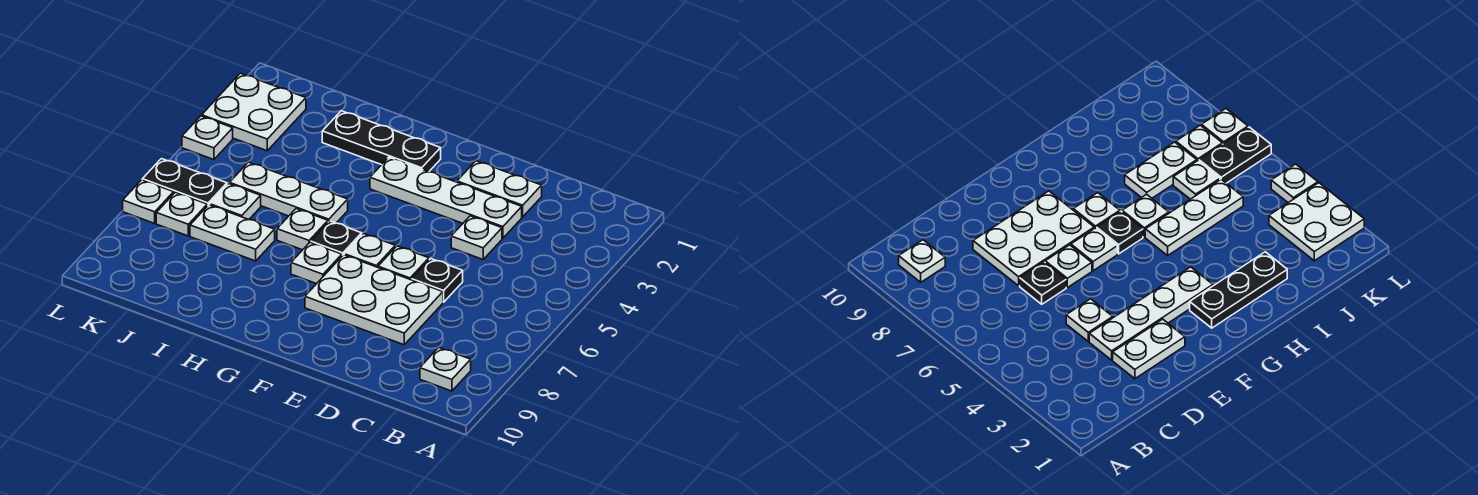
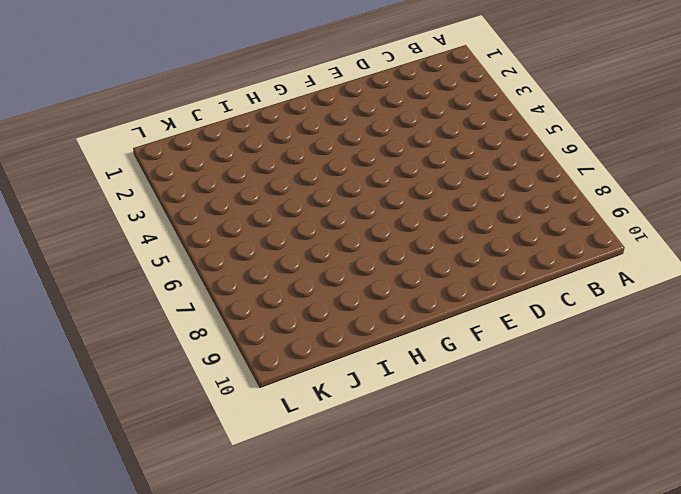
none -> white plate B9 level 1
none -> white plate D2:E2 level 1
none -> white plate D3:G3 level 1

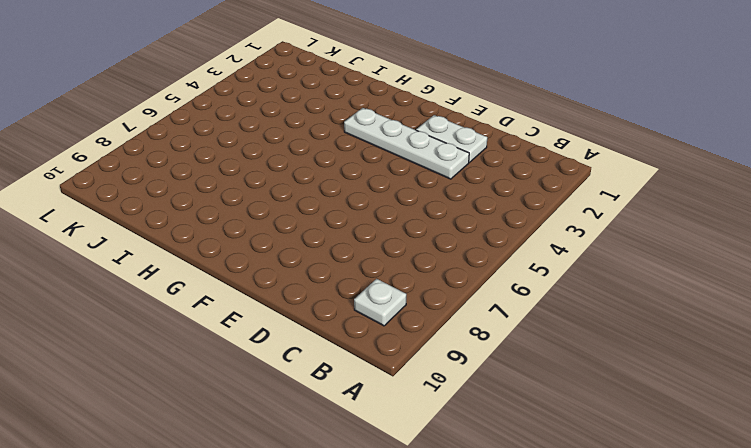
none -> white plate D4 level 1
none -> black plate D6 level 1
none -> white plate D7:F8 level 1

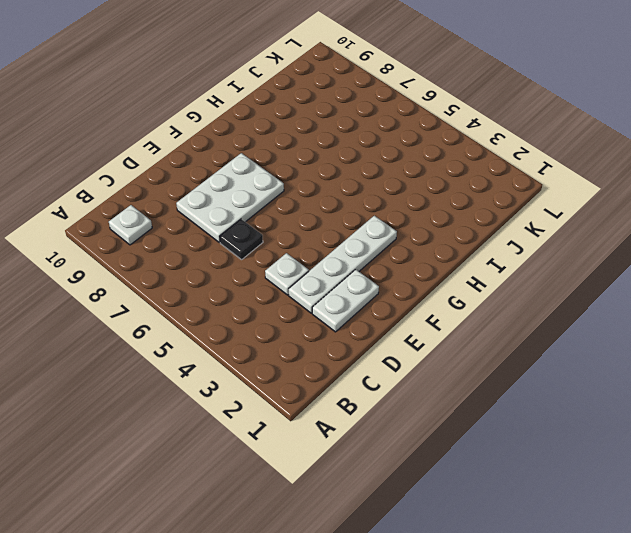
none -> white plate E6 level 1
none -> white plate F6 level 1
none -> black plate G2:I2 level 1

